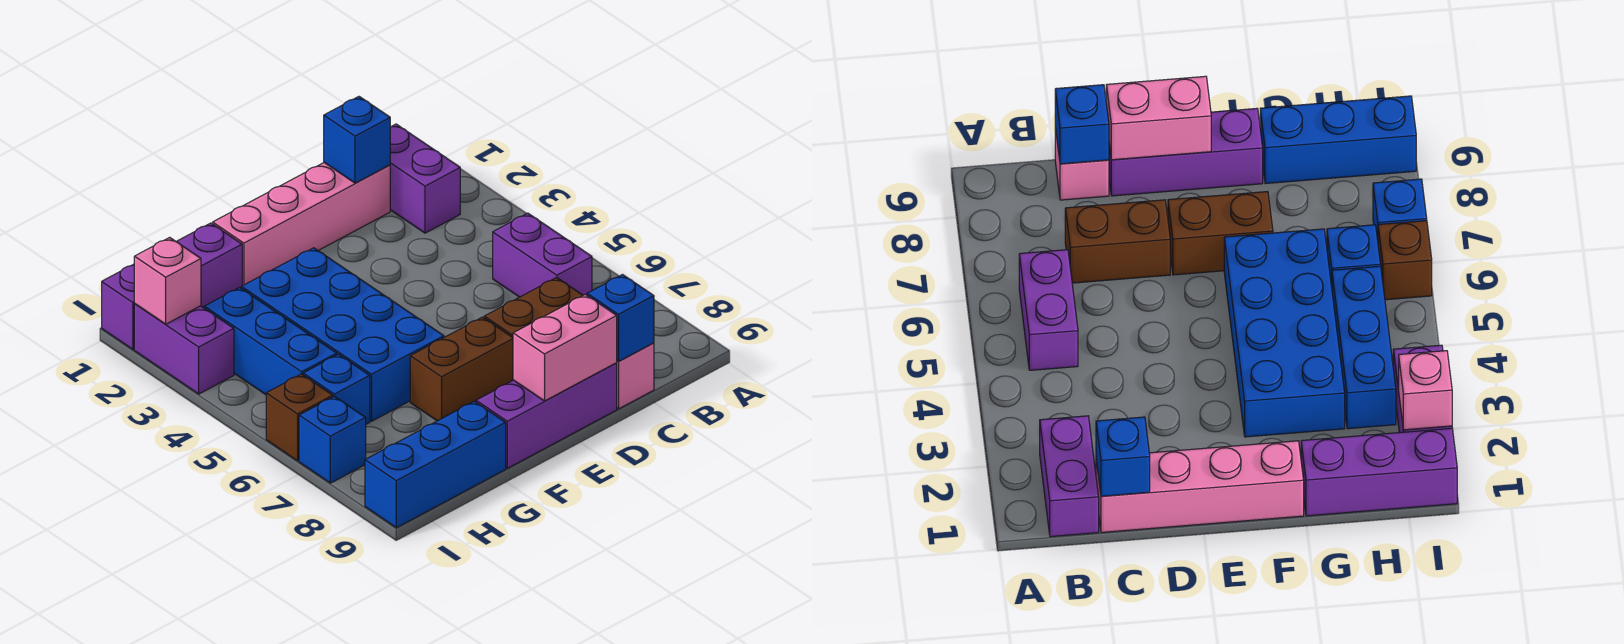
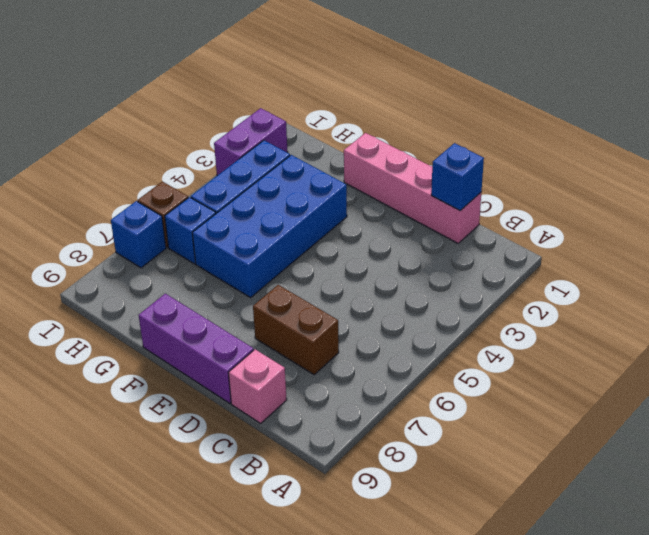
none -> purple brick B1:B2 level 1
none -> purple brick B5:B6 level 1
none -> brown brick E7:F7 level 1

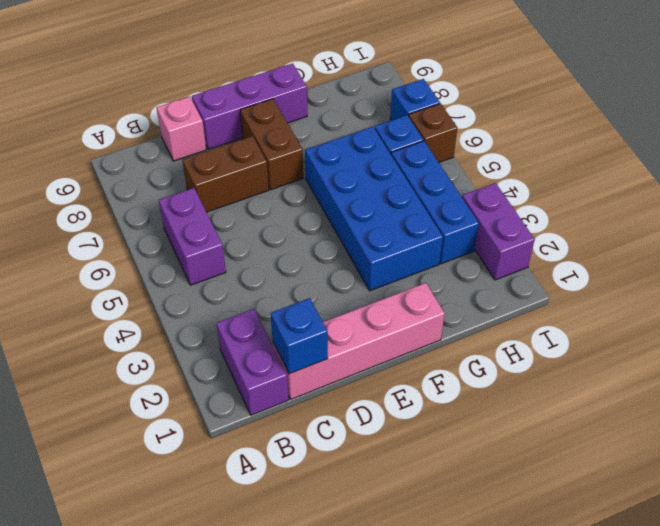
brown brick E7:E8 level 1 -> brown brick E7:F7 level 1
none -> purple brick G1:I1 level 1
none -> blue brick G9:I9 level 1
none -> blue brick C9 level 2

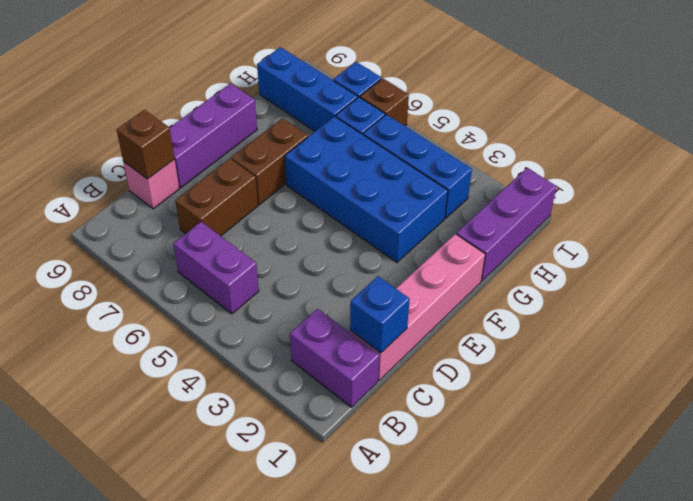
brown brick C9 level 2 -> blue brick C9 level 2
blue brick H7:H9 level 1 -> blue brick G9:I9 level 1
none -> purple brick I2:I3 level 1
none -> pink brick D9:E9 level 2
none -> pink brick I2 level 2

